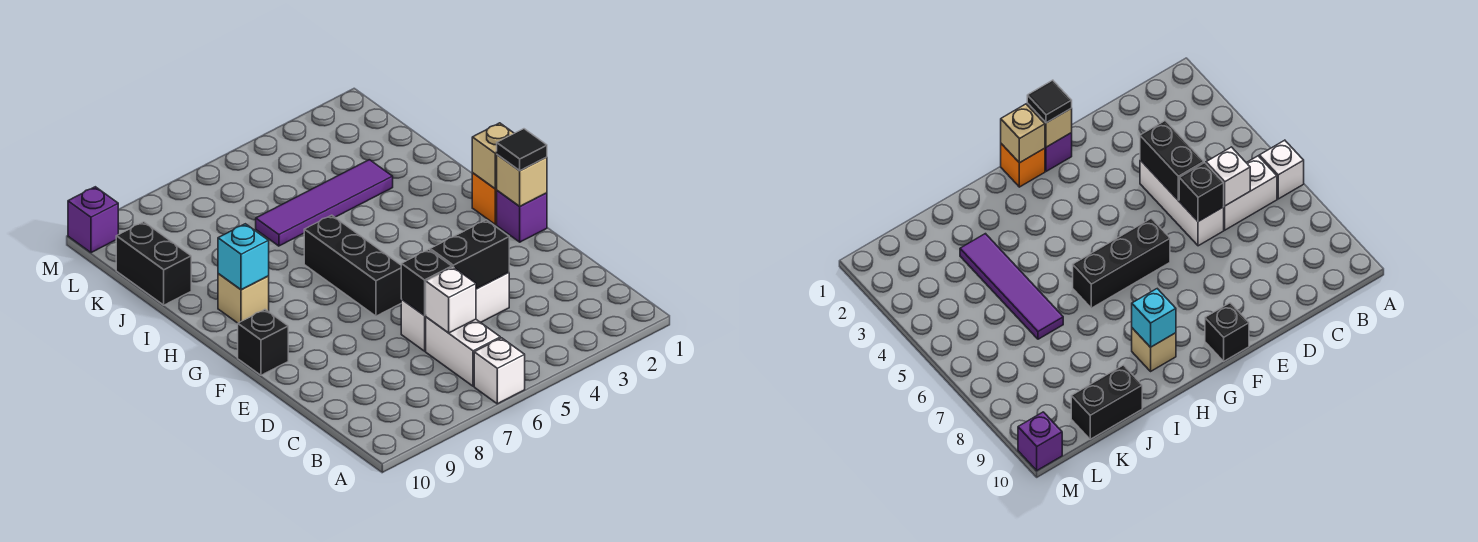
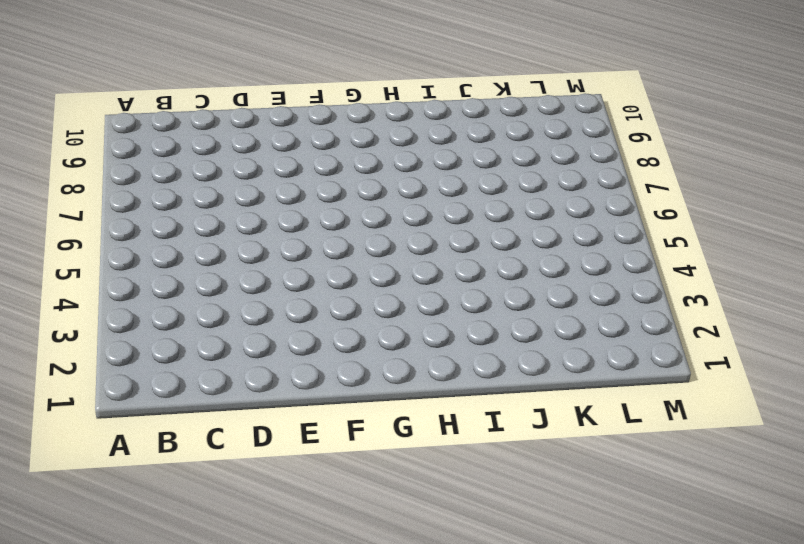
none -> white brick A6 level 1
none -> white brick B6:C6 level 1
none -> white brick D4:D6 level 1

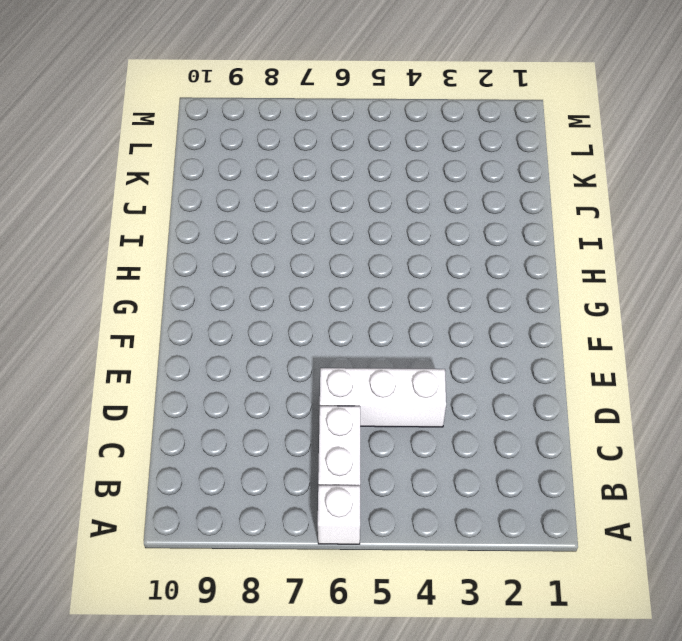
none -> purple brick F1 level 1
none -> black brick F6:H6 level 1
none -> black brick F10 level 1

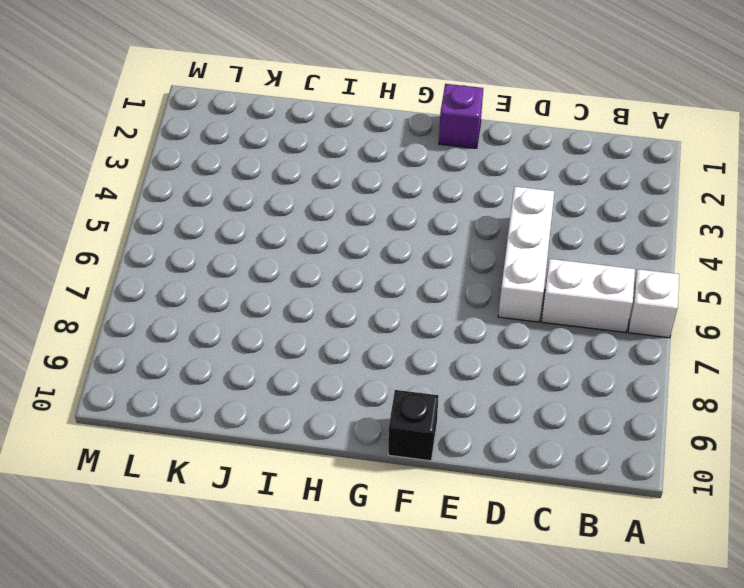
none -> black brick F6:H6 level 1
none -> orange brick G1 level 1
none -> tan brick H9 level 1

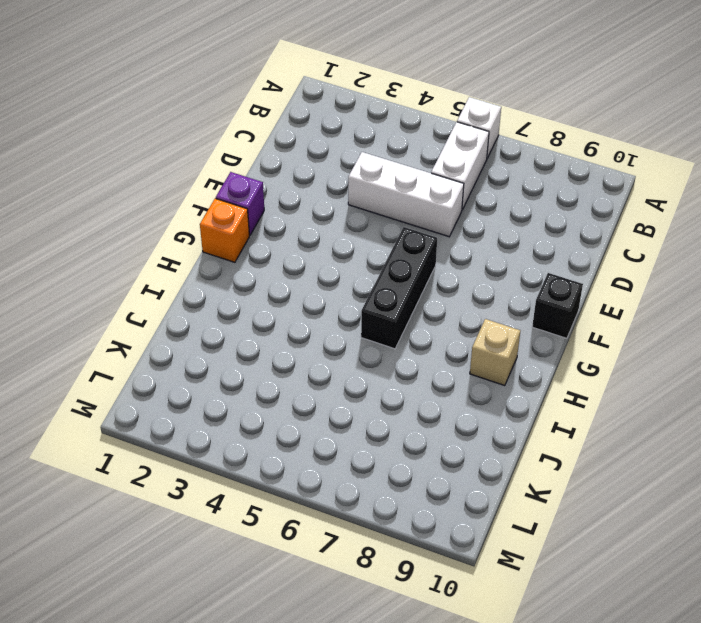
none -> purple tile J3:J6 level 1
none -> black brick J10:K10 level 1
none -> purple brick M10 level 1

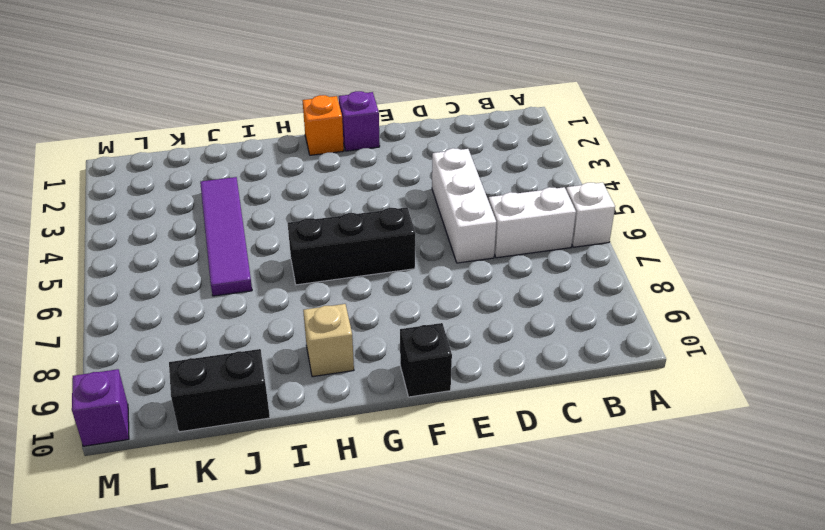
none -> white brick C6 level 2
none -> black brick D4:D5 level 2
none -> black brick D6 level 2

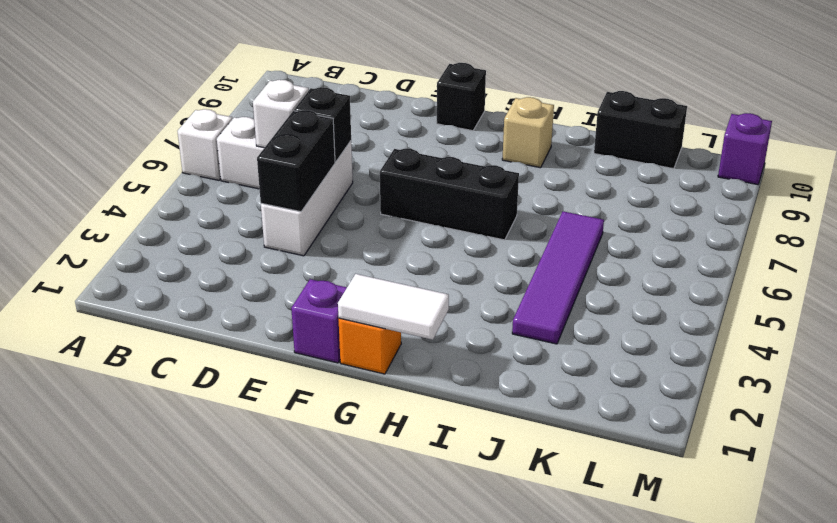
white tile G1:H1 level 2 -> tan brick G1 level 2
none -> tan brick F1 level 2
none -> cyan brick H9 level 2
none -> black tile F1 level 3

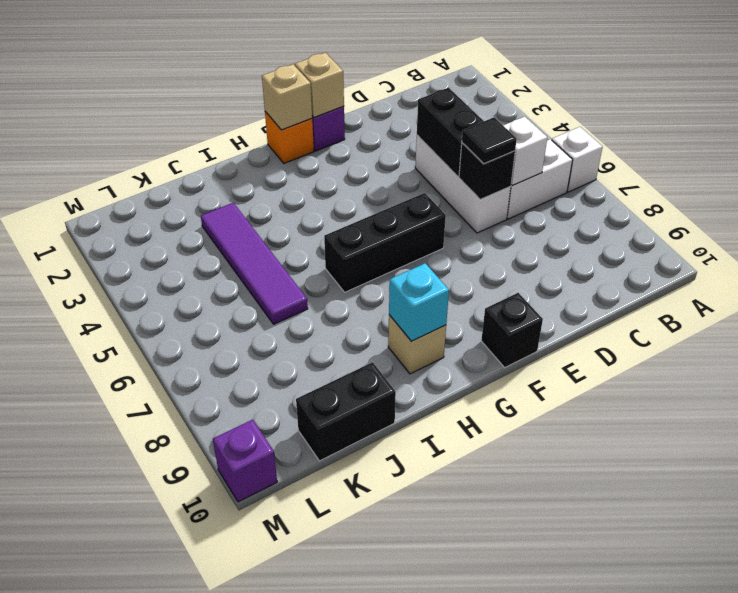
black tile D6 level 3 -> black tile F1 level 3

